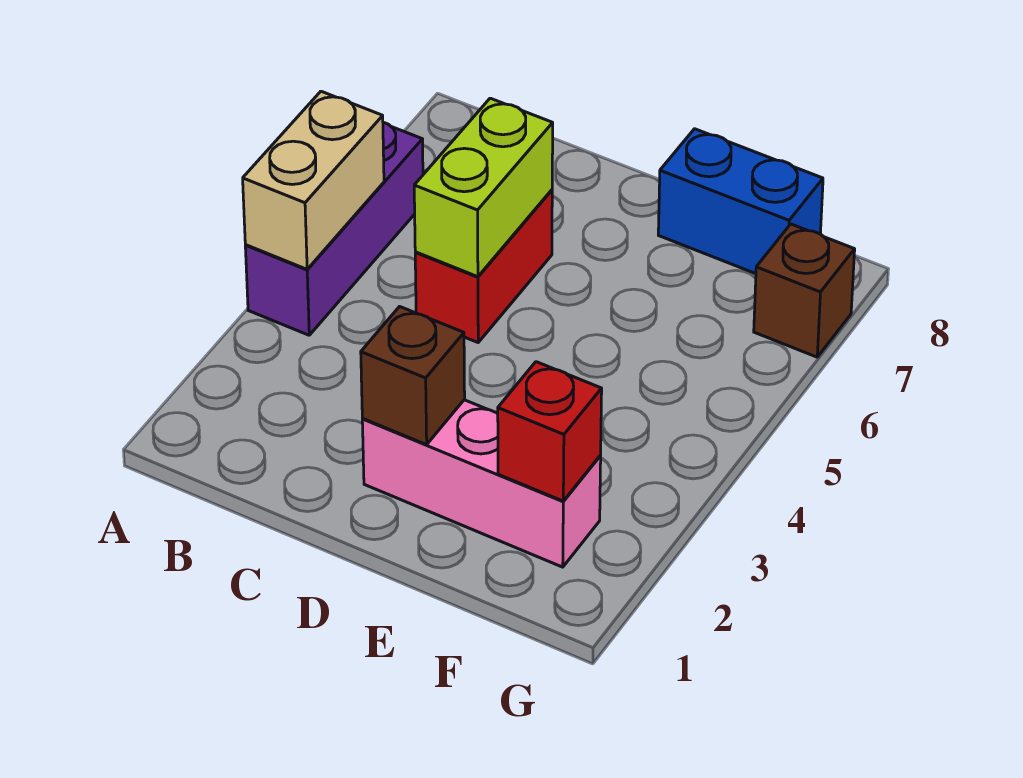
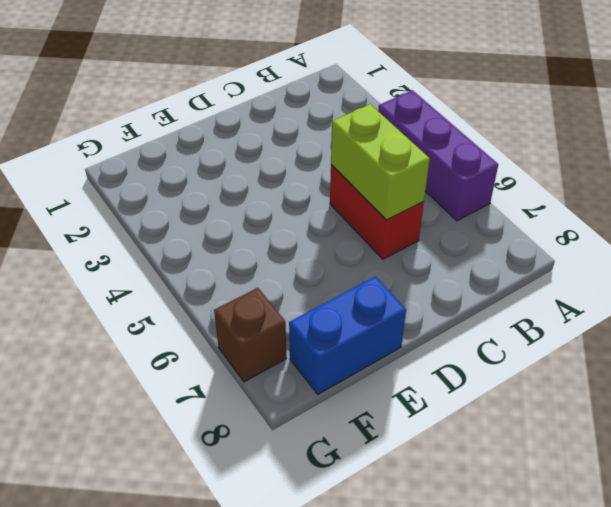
none -> pink brick D2:F2 level 1
none -> tan brick A4:A5 level 2

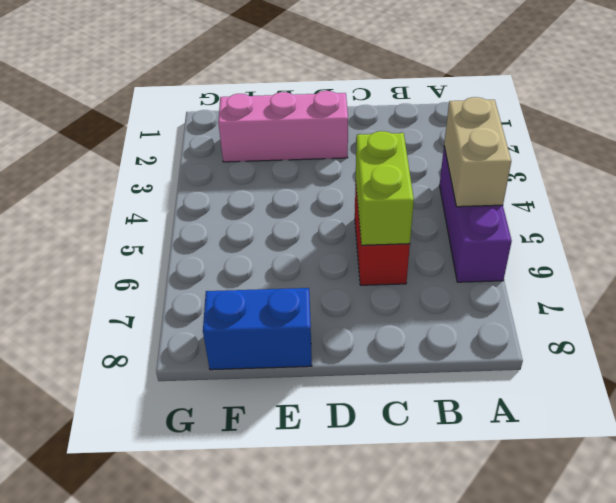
none -> brown brick G7 level 1
none -> brown brick D2 level 2

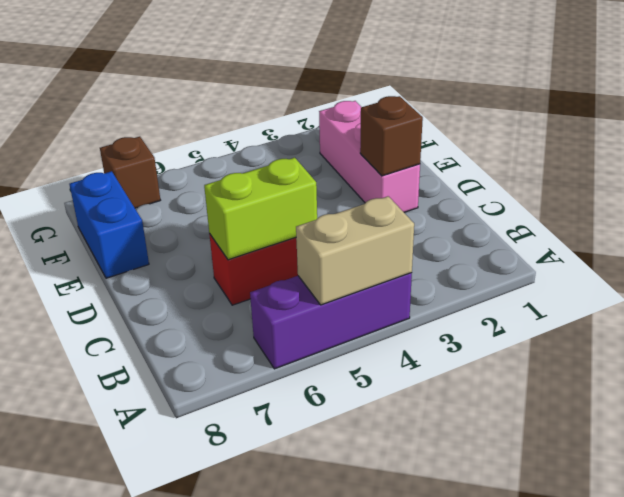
none -> red brick F2 level 2

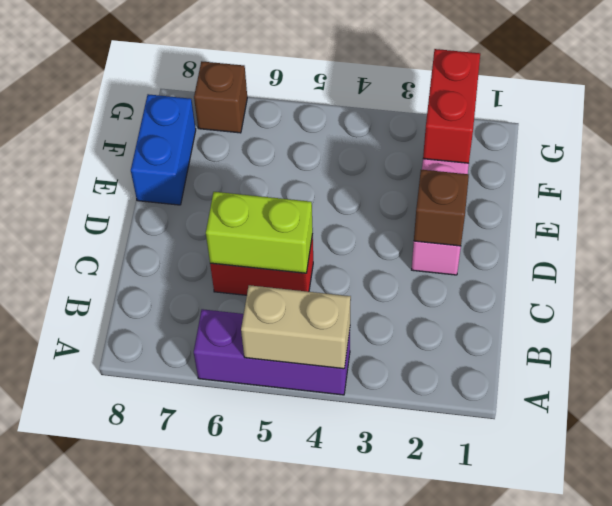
red brick F2:G2 level 2 -> red brick F2 level 2

